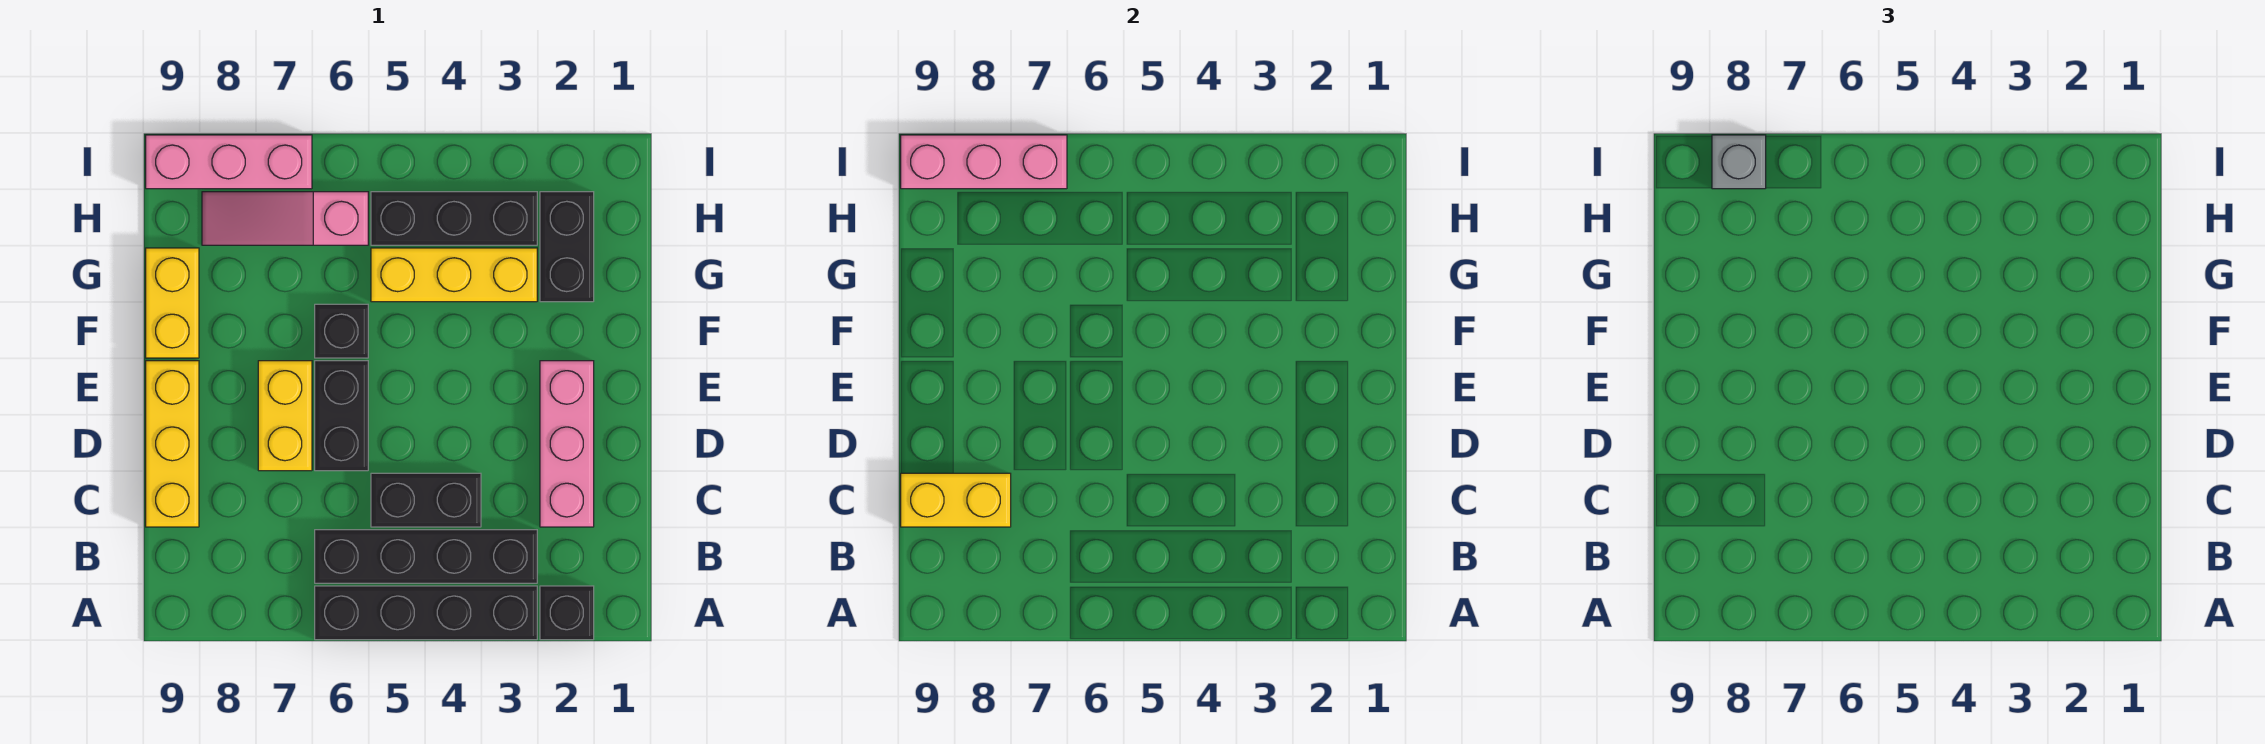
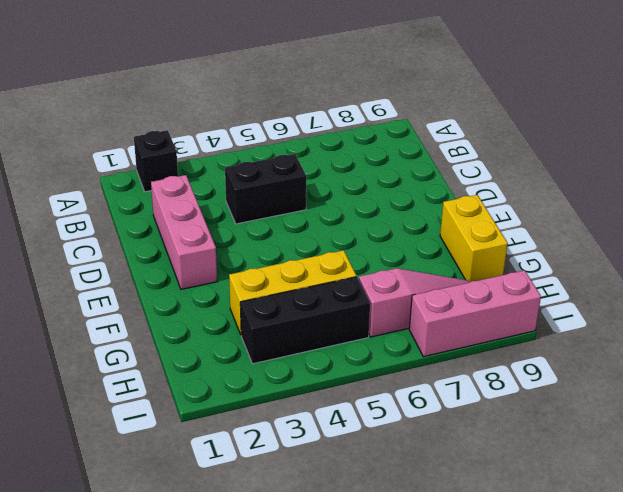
none -> black brick A3:A6 level 1
none -> black brick B3:B6 level 1
none -> yellow brick C9:E9 level 1

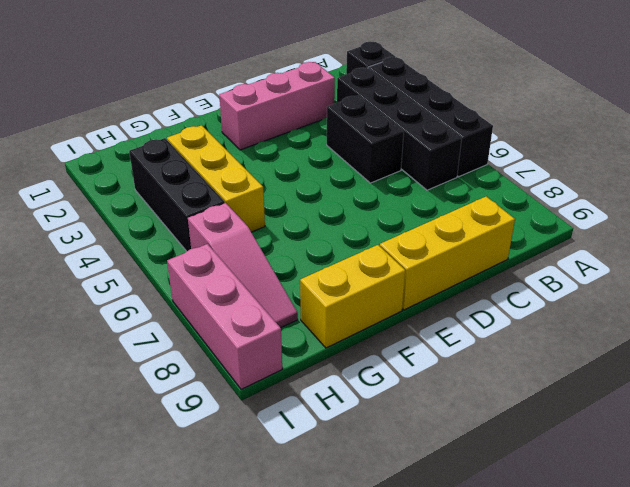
none -> black brick D6:E6 level 1
none -> yellow brick D7:E7 level 1
none -> black brick F6 level 1

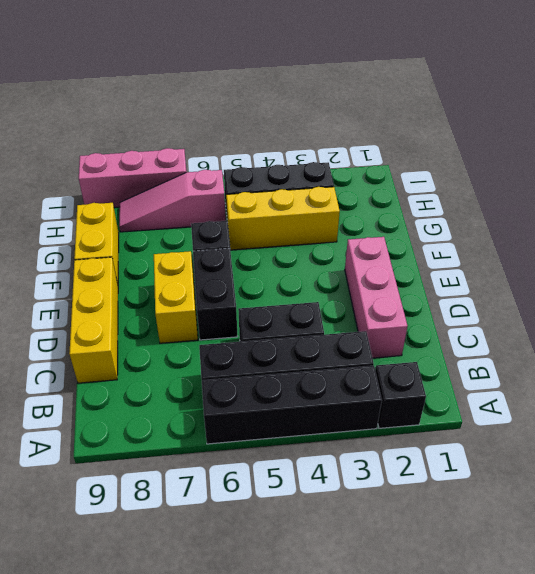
none -> black brick G2:H2 level 1
none -> yellow brick C8:C9 level 2
none -> pink brick I7:I9 level 2

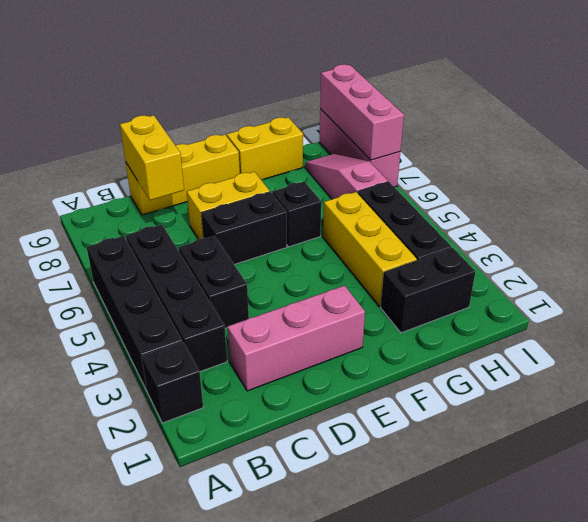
none -> grey brick I8 level 3

